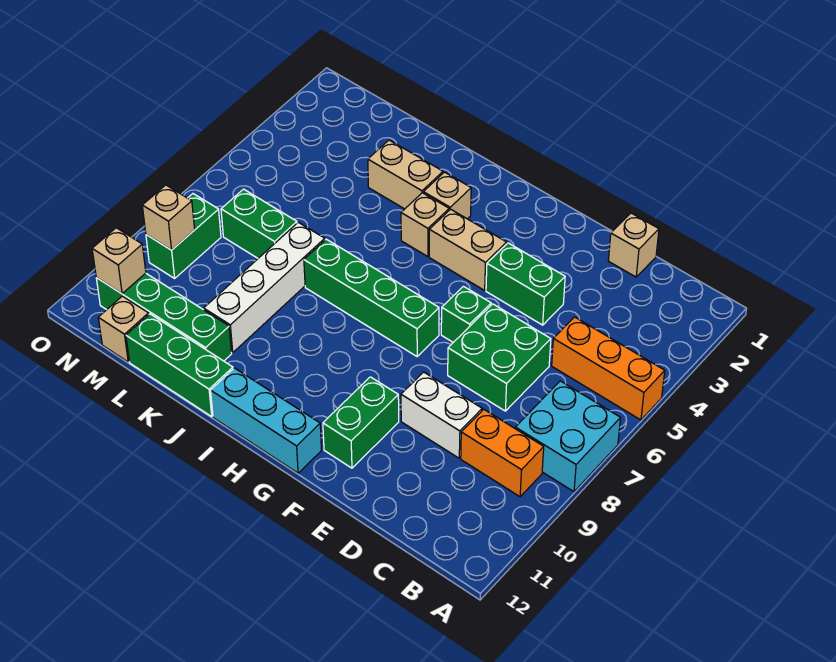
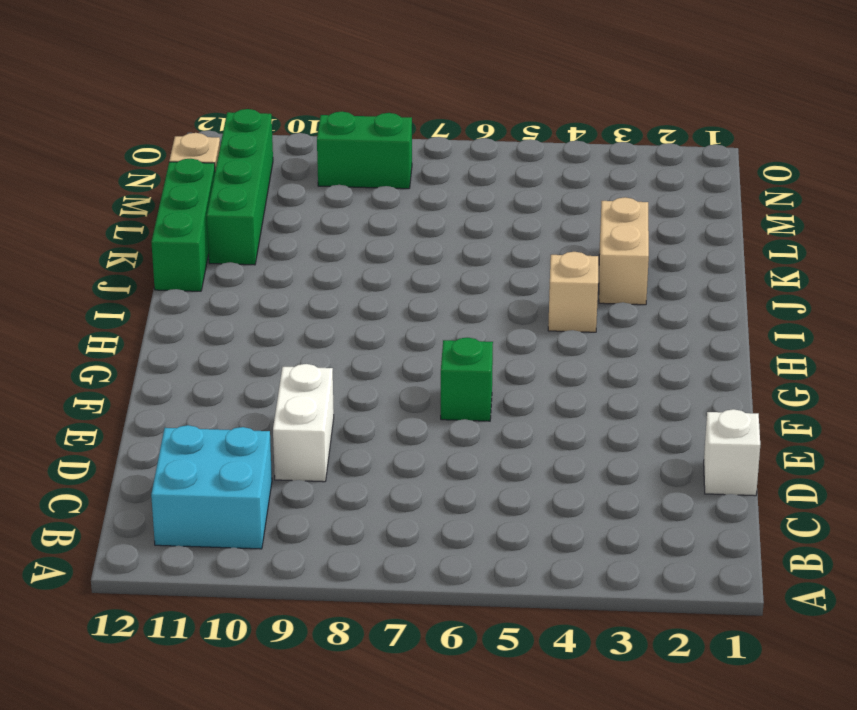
cyan brick B10:C11 level 1 -> cyan brick A7:B8 level 1
white brick D1 level 1 -> tan brick D1 level 1
none -> orange brick A5:C5 level 1
none -> orange brick B9:C9 level 1
none -> green brick D6:E7 level 1

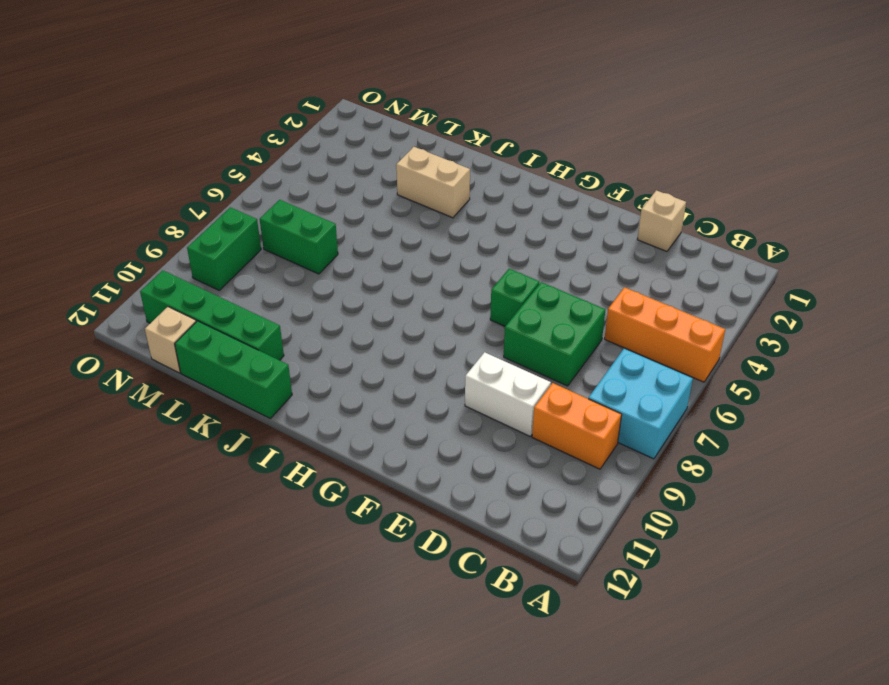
none -> green brick E4:F4 level 1
none -> green brick F10:F11 level 1
none -> tan brick G4:H4 level 1

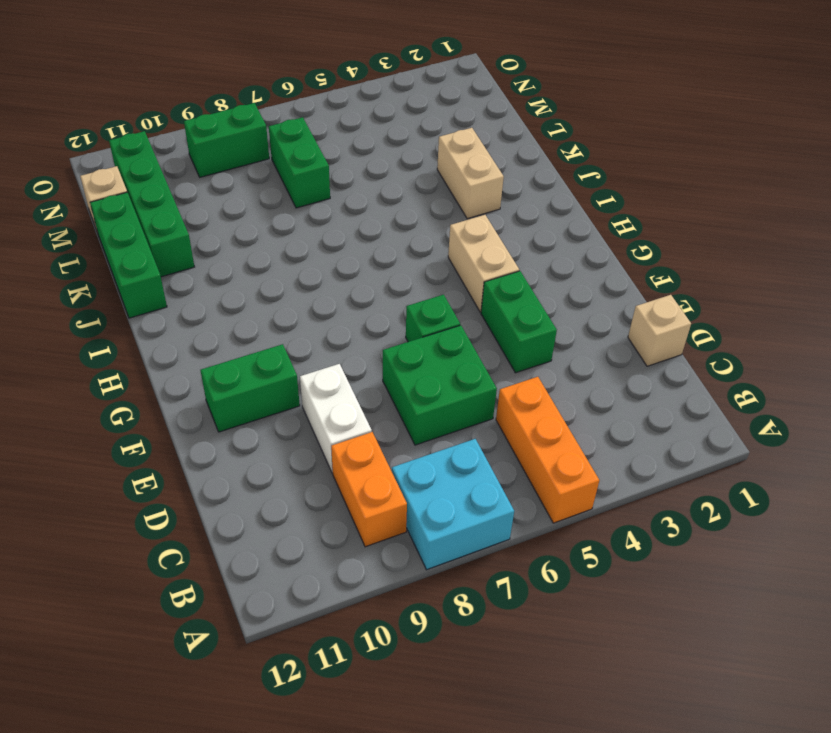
none -> green brick G7:J7 level 1
none -> cyan brick G12:I12 level 1
none -> tan brick I3 level 1

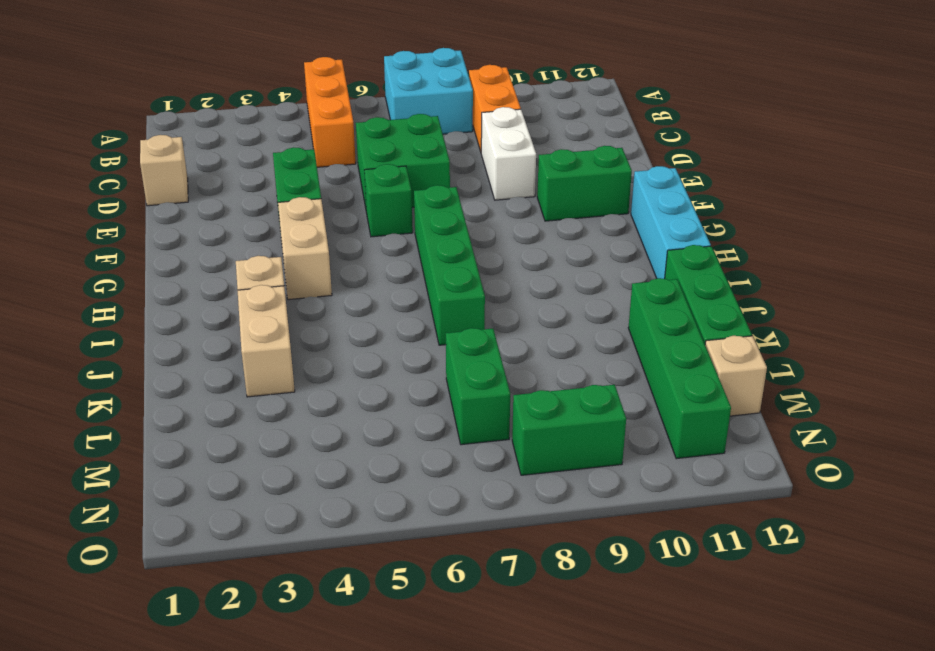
none -> tan brick I4 level 1
none -> white brick K7:K10 level 1
none -> tan brick N9 level 2

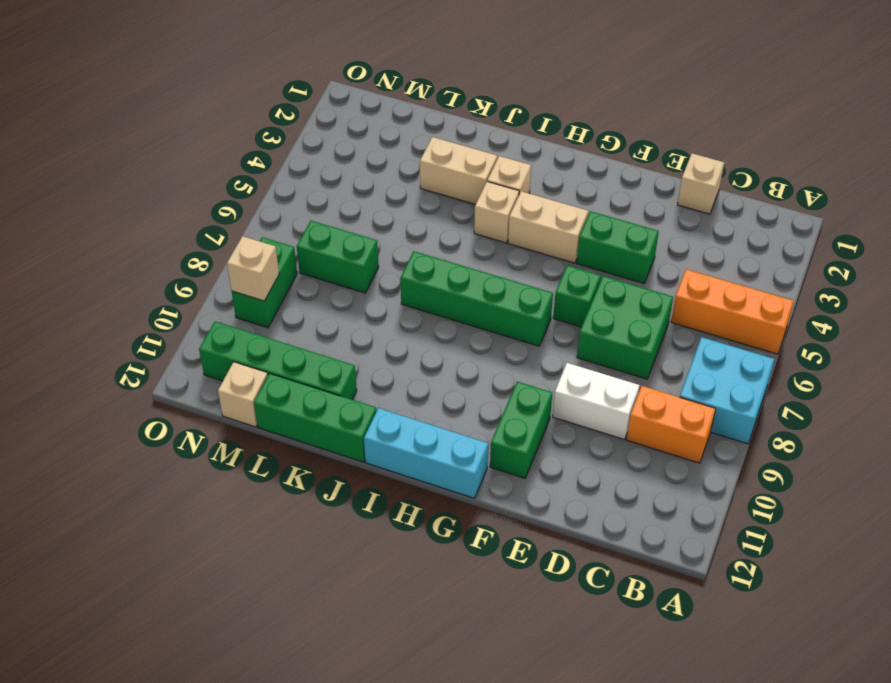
none -> white brick K7:K10 level 1
none -> tan brick N11 level 2

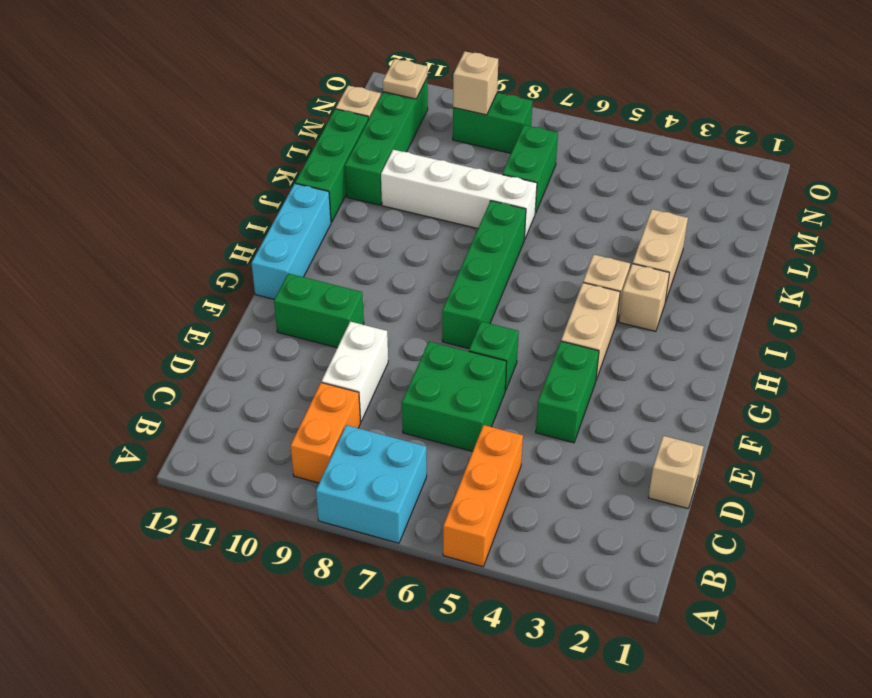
tan plate N11 level 2 -> tan brick N11 level 2

